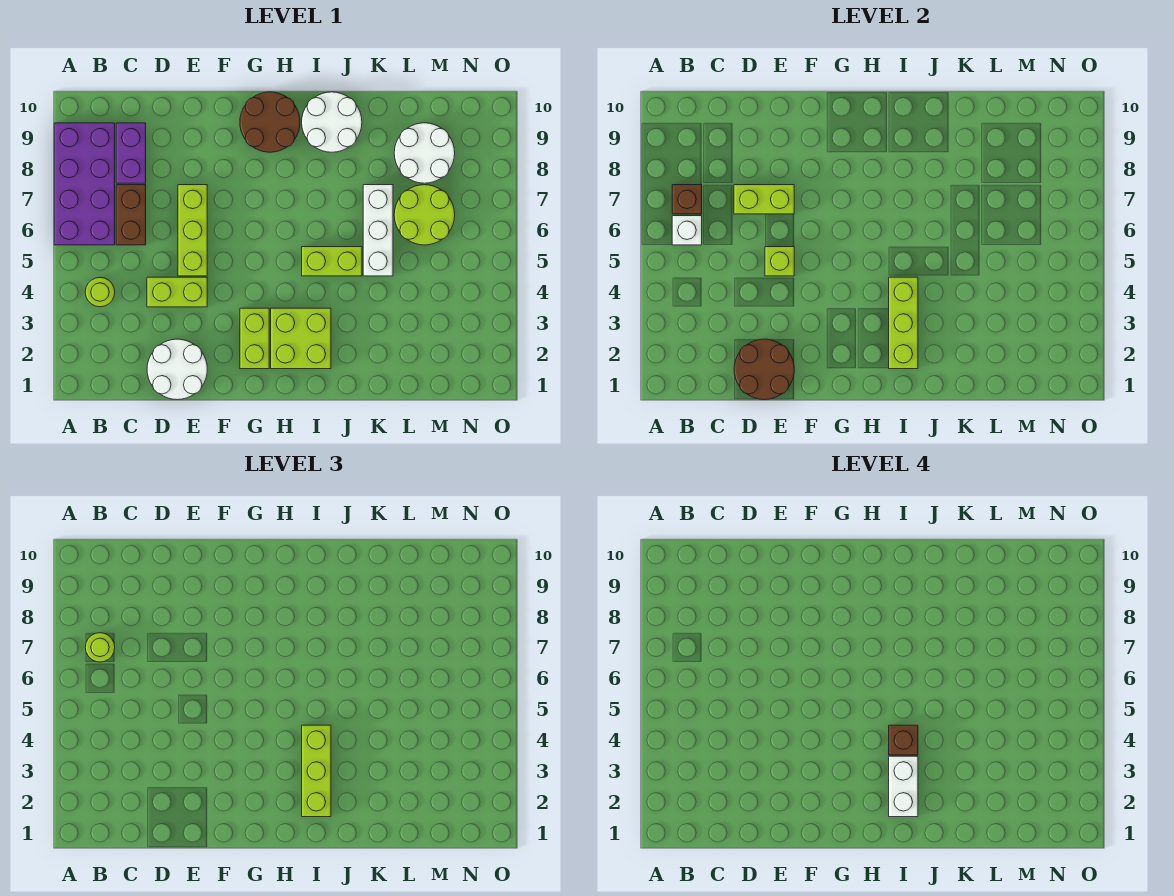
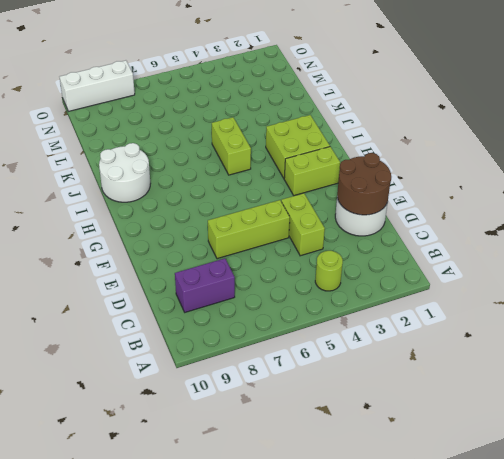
white brick O8:O10 level 1 -> white brick K5:K7 level 1
none -> purple brick A6:B9 level 1
none -> brown brick C6:C7 level 1
none -> brown round brick G9:H10 level 1

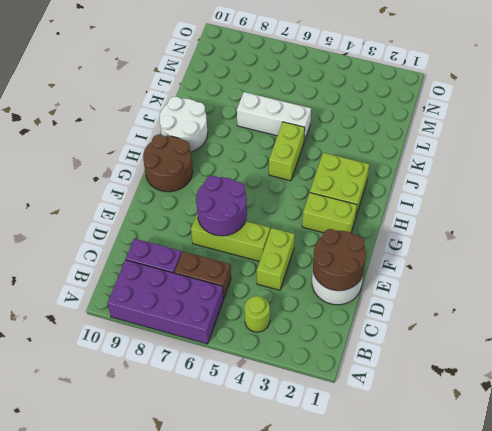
purple round brick E6:F7 level 2 -> lime brick D7:E7 level 2
none -> lime round brick L6:M7 level 1
none -> white round brick L8:M9 level 1
none -> white brick B6 level 2

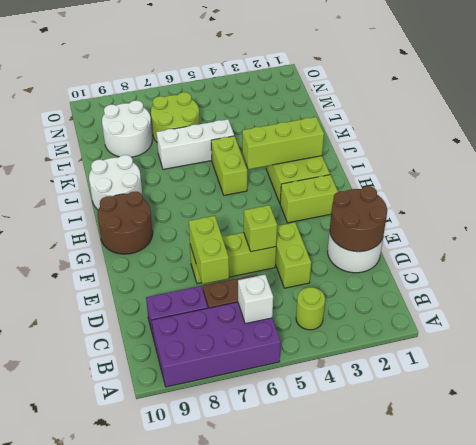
none -> brown brick B7 level 2
none -> lime round brick B7 level 3
none -> lime brick I2:I4 level 3

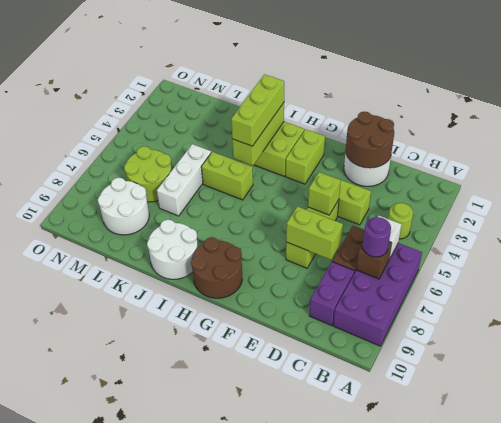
purple round brick B7 level 3 -> lime round brick B7 level 3
none -> white brick I2:I3 level 4
none -> brown brick I4 level 4

